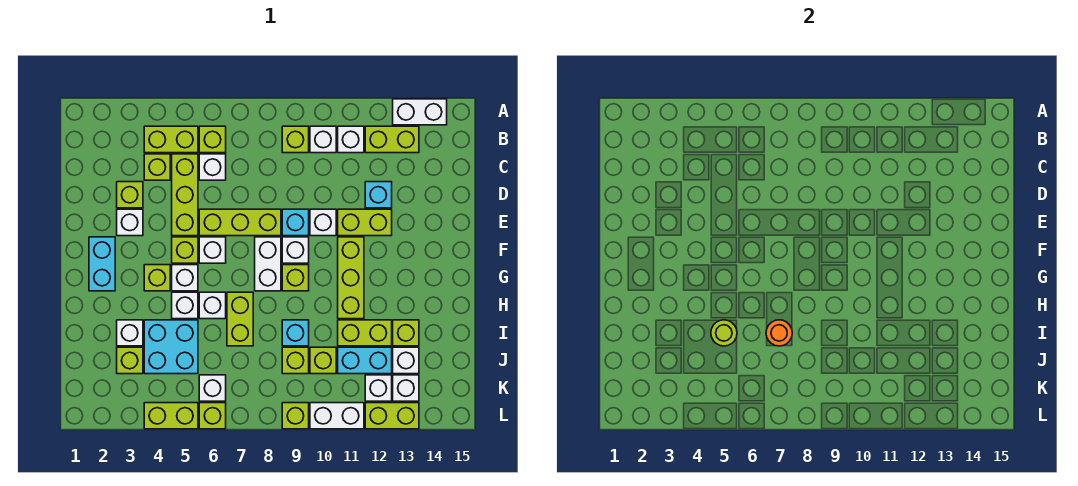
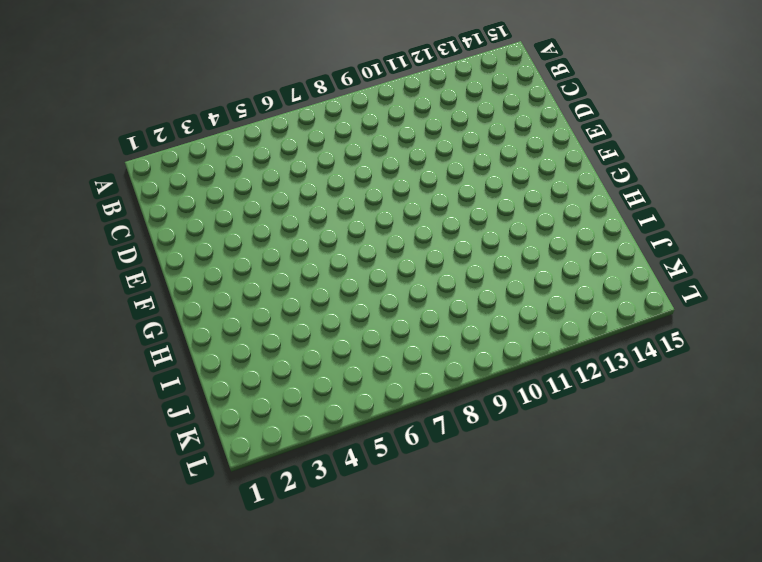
none -> white brick A13:A14 level 1
none -> lime brick B4:B5 level 1
none -> lime brick B6 level 1
none -> lime brick B9 level 1

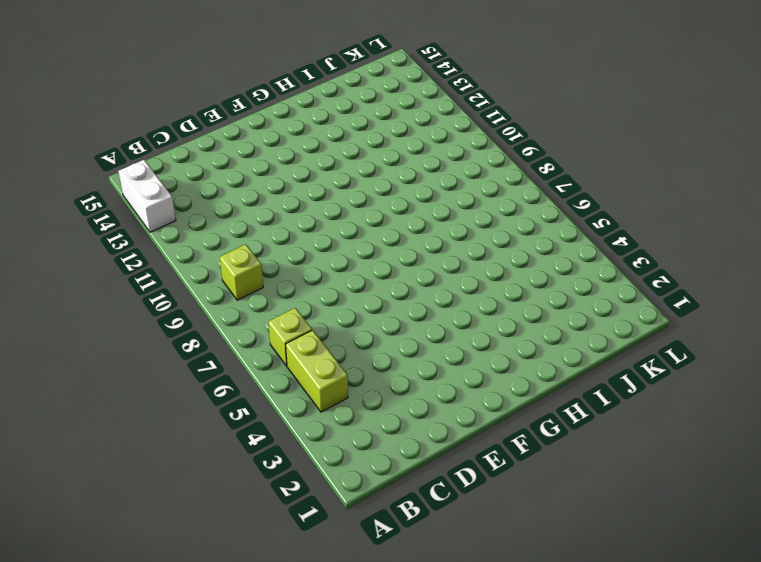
none -> white brick B10 level 1
none -> white brick B11 level 1
none -> lime brick B12:B13 level 1
none -> lime brick C4 level 1

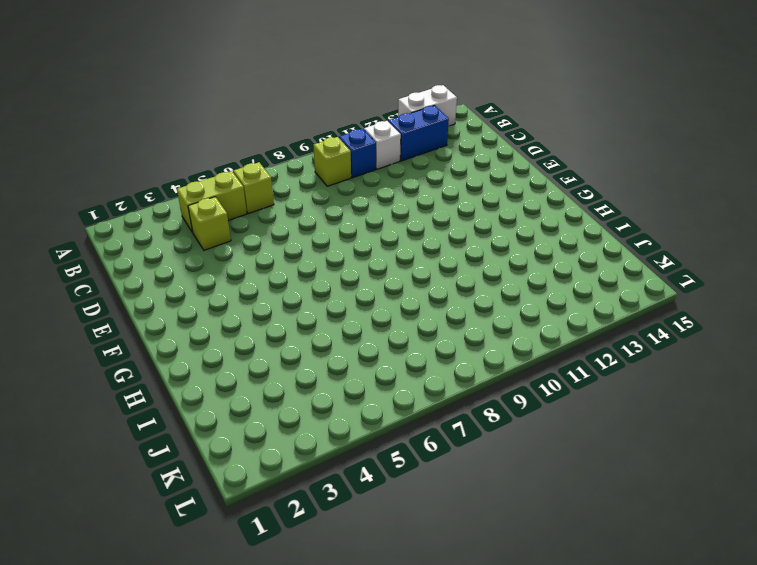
blue brick B10 level 1 -> white brick B10 level 1
blue brick B12:B13 level 1 -> lime brick B12:B13 level 1
none -> lime brick C5:E5 level 1
none -> white brick C6 level 1
none -> lime brick D3 level 1
none -> cyan brick D12 level 1

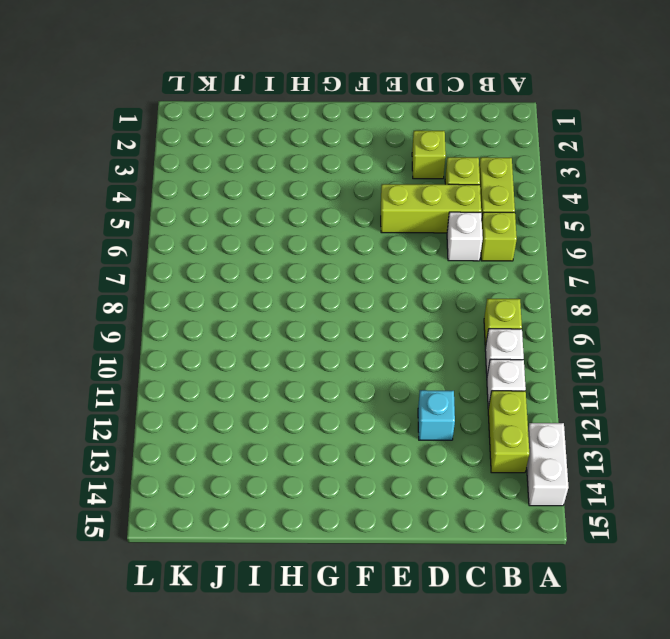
none -> white brick E3 level 1
none -> lime brick E6:E8 level 1
none -> cyan brick E9 level 1
none -> white brick E10 level 1

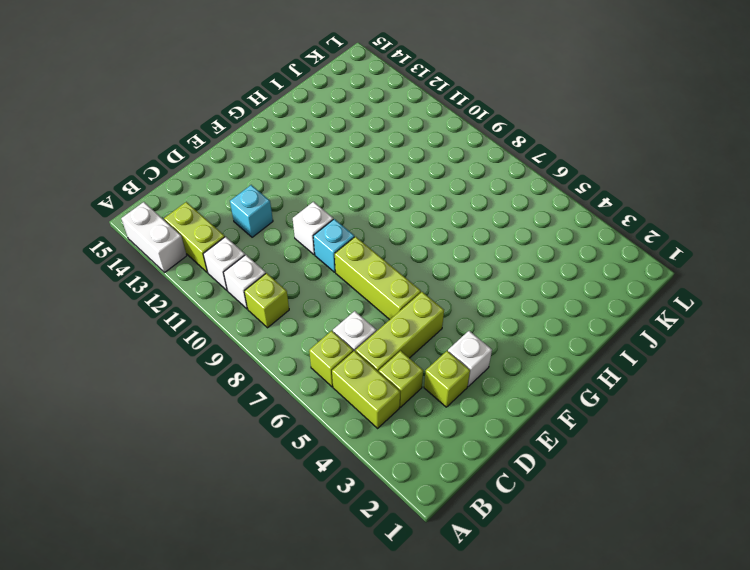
none -> lime brick E11:E12 level 1
none -> cyan brick F2:G2 level 1
none -> lime brick F5 level 1
none -> white brick F6 level 1

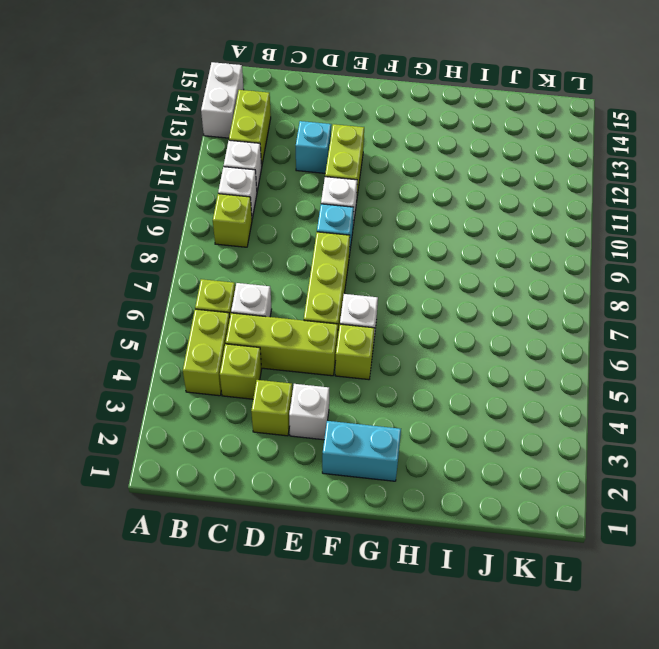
none -> white brick F8:G8 level 1
none -> white brick F9 level 1
none -> lime brick F11:H11 level 1
none -> lime brick G4 level 1

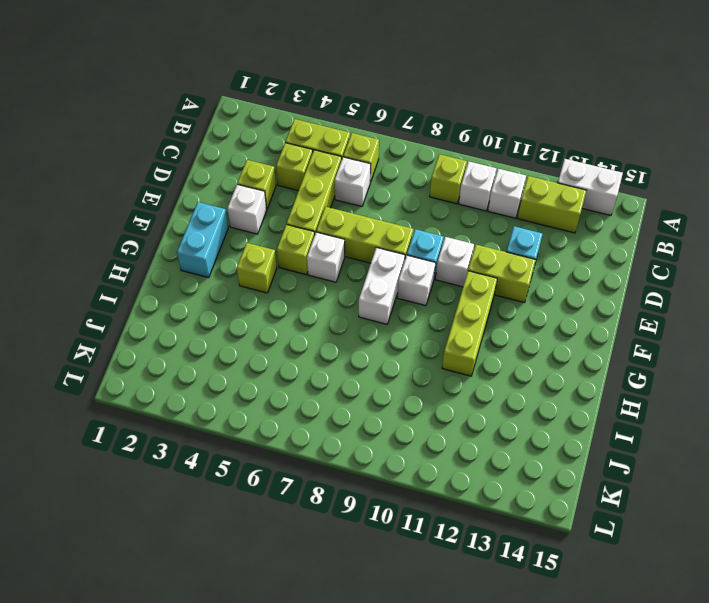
none -> white brick G5 level 1
none -> lime brick G9 level 1
none -> white brick H5 level 1
none -> white brick H6 level 1

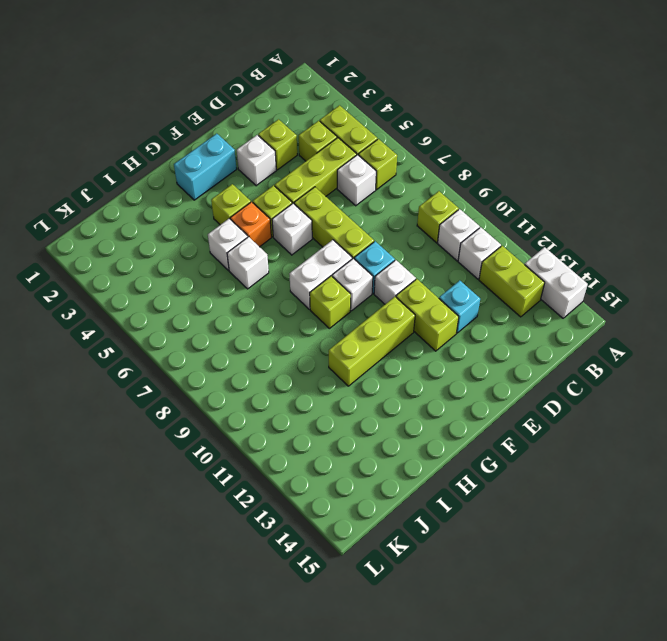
orange brick G5 level 1 -> white brick G5 level 1
none -> lime brick H7:I7 level 1
none -> white brick I3 level 1
none -> cyan brick I4:J5 level 1
none -> cyan brick I9 level 1

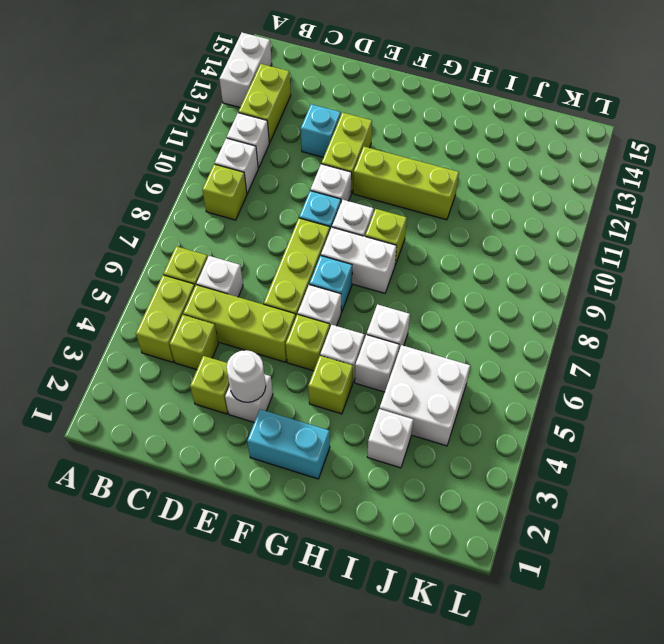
white round brick E3 level 2 -> none
cyan brick F7 level 1 -> cyan brick I9 level 1
white brick I4:J5 level 1 -> cyan brick I4:J5 level 1
none -> lime brick H7:I7 level 1
none -> lime brick I11:I12 level 1
none -> lime brick I13 level 1
none -> lime brick J3 level 1

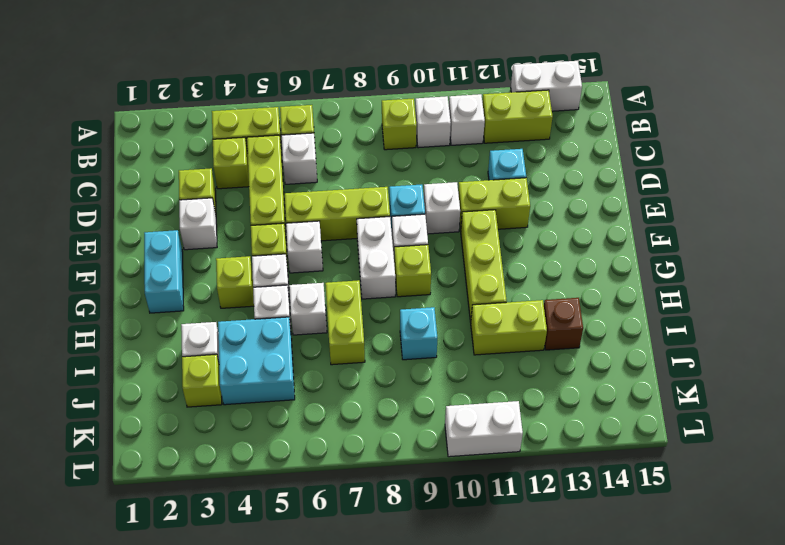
brown brick I13 level 1 -> lime brick I13 level 1
none -> lime brick J9 level 1
none -> lime brick J10 level 1
none -> cyan brick J11:J12 level 1
none -> white brick J13 level 1

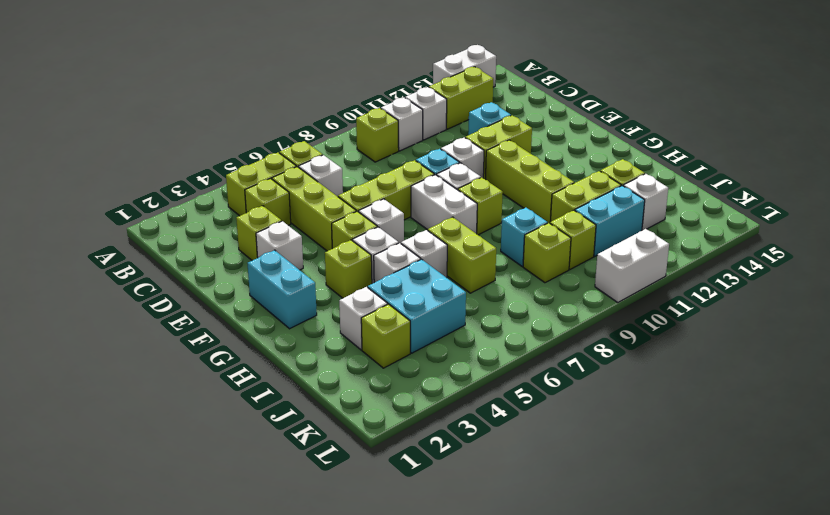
none -> white brick K6 level 1
none -> white brick K12 level 1
none -> white brick K13 level 1
none -> lime brick L4:L5 level 1

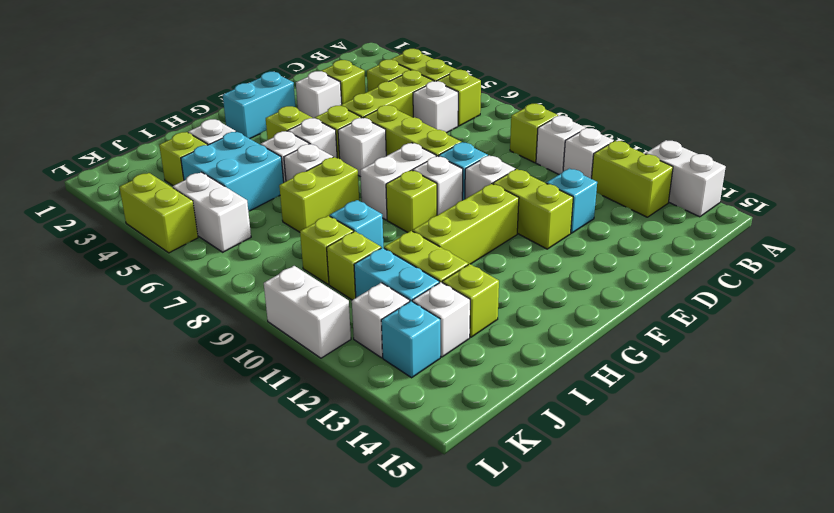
white brick K5:K6 level 1 -> white brick K6 level 1
cyan brick K13 level 1 -> white brick K13 level 1
none -> lime brick L6 level 1
none -> lime brick L9 level 1
none -> lime brick L12:L13 level 1
none -> lime round brick I5 level 2

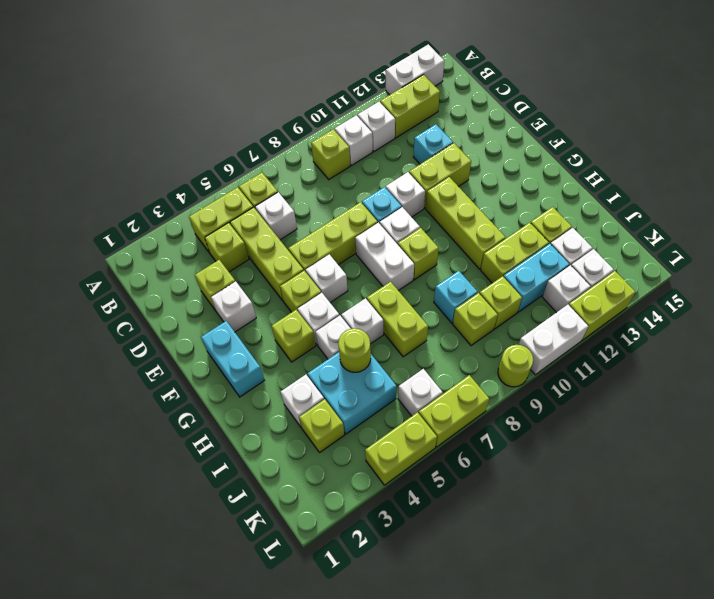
lime brick L6:L7 level 1 -> lime brick L6 level 1
lime round brick L9 level 1 -> lime brick L9 level 1
none -> orange round brick I7 level 2

